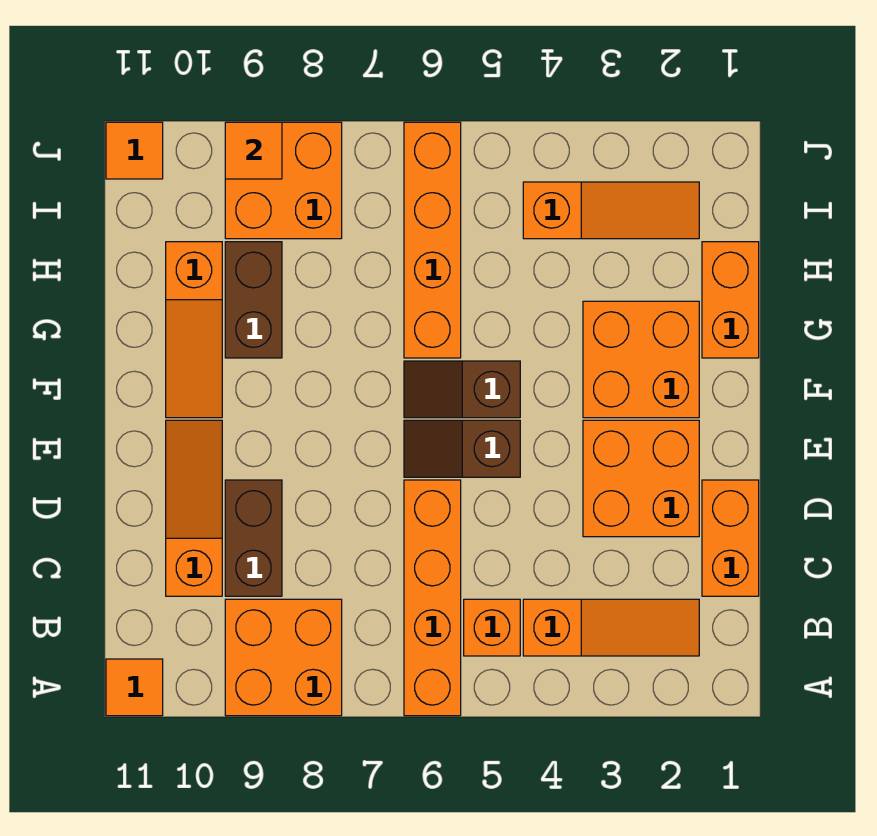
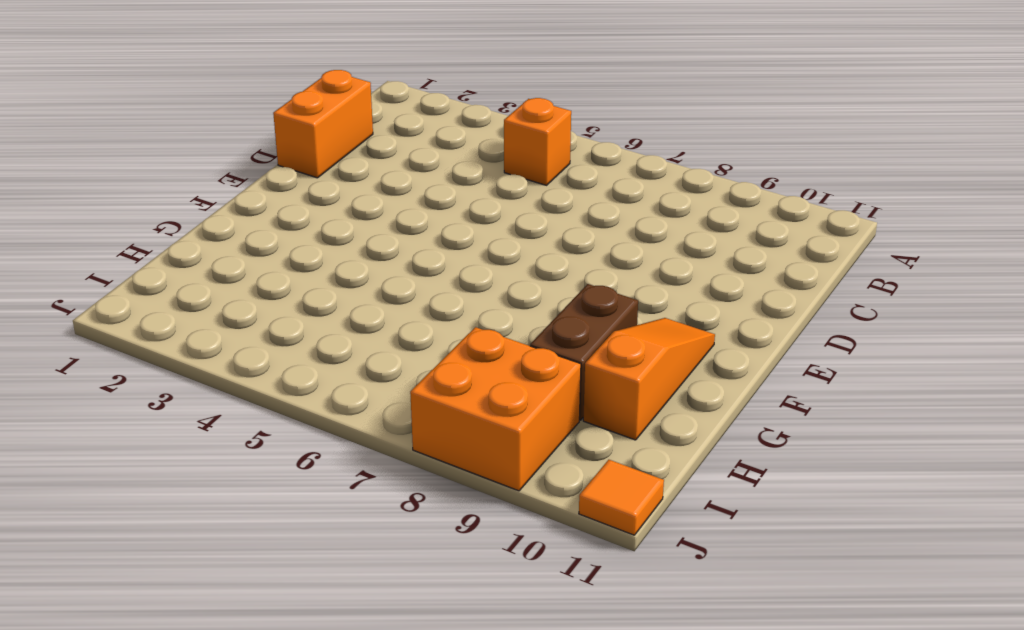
none -> orange brick A6:D6 level 1
none -> orange brick A8:B9 level 1
none -> orange tile A11 level 1

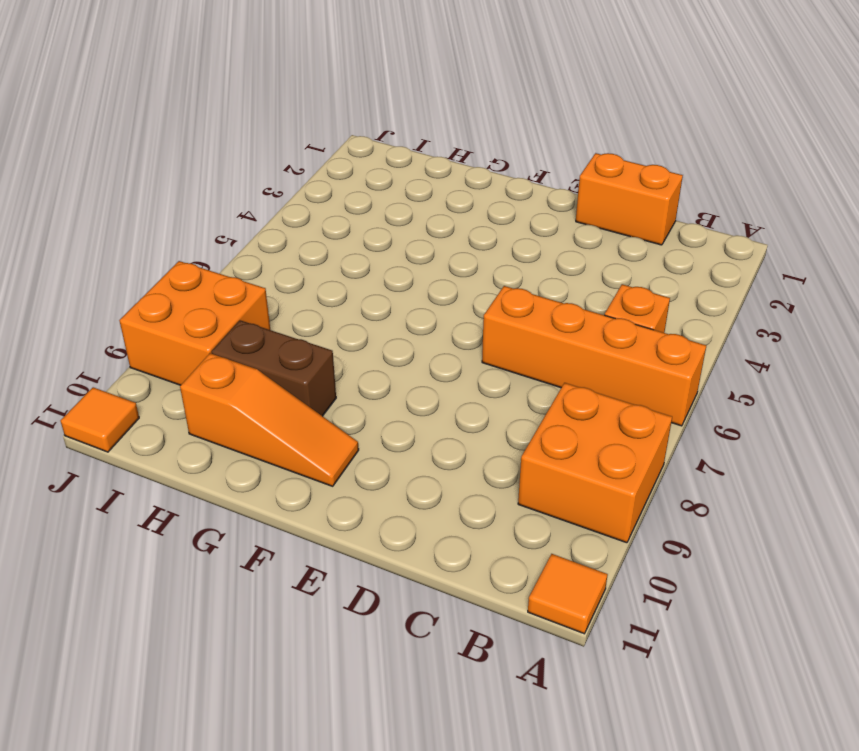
none -> orange slope B2:B4 level 1 top 4
none -> brown brick C9:D9 level 1
none -> orange slope C10:E10 level 1 top C

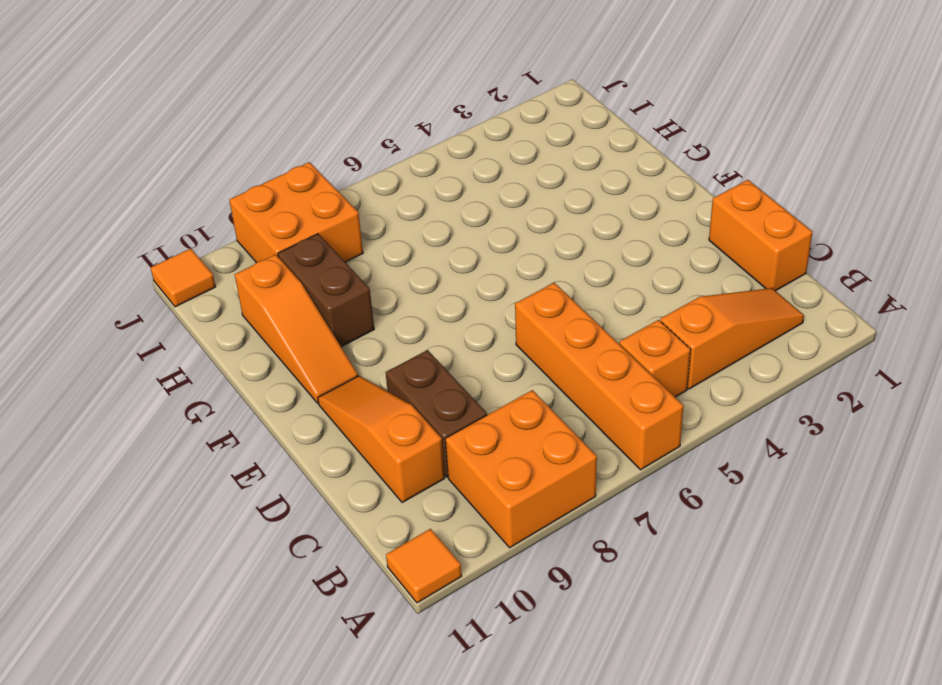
none -> orange brick D2:E3 level 1
none -> brown slope E5:E6 level 1 top 5
none -> orange brick F2:G3 level 1

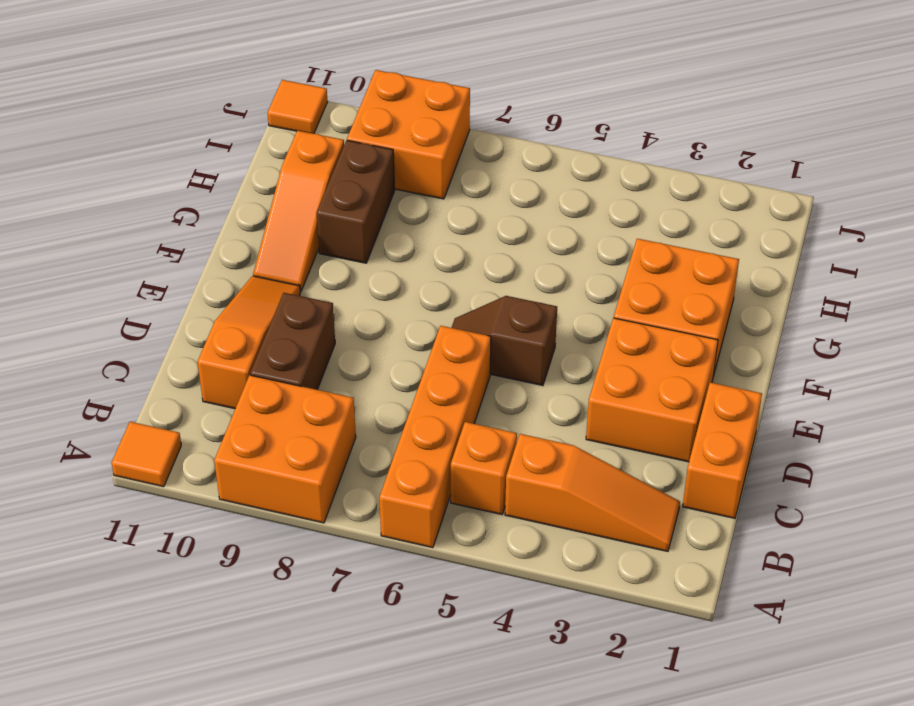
none -> brown slope F5:F6 level 1 top 5
none -> orange brick G1:H1 level 1
none -> orange brick G6:J6 level 1

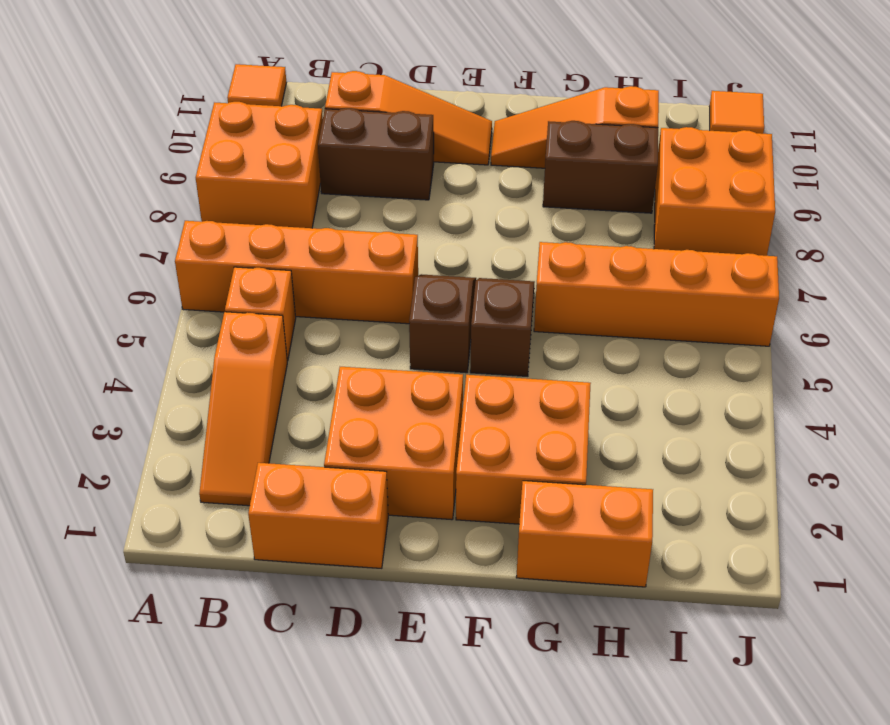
none -> orange slope I2:I4 level 1 top 4
none -> orange tile J9 level 2

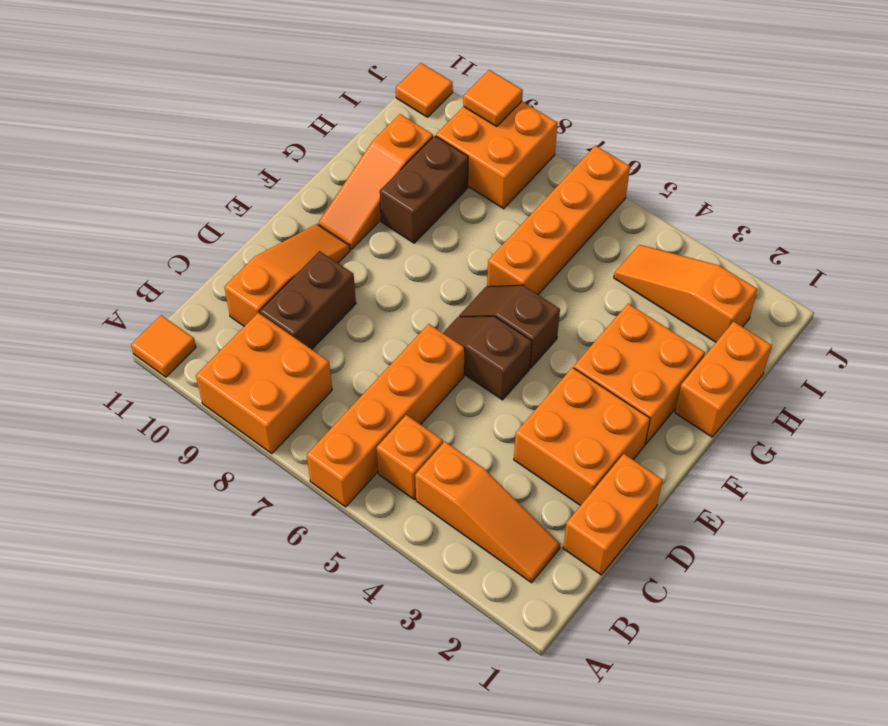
orange slope I2:I4 level 1 top 2 -> orange slope I2:I4 level 1 top 4

